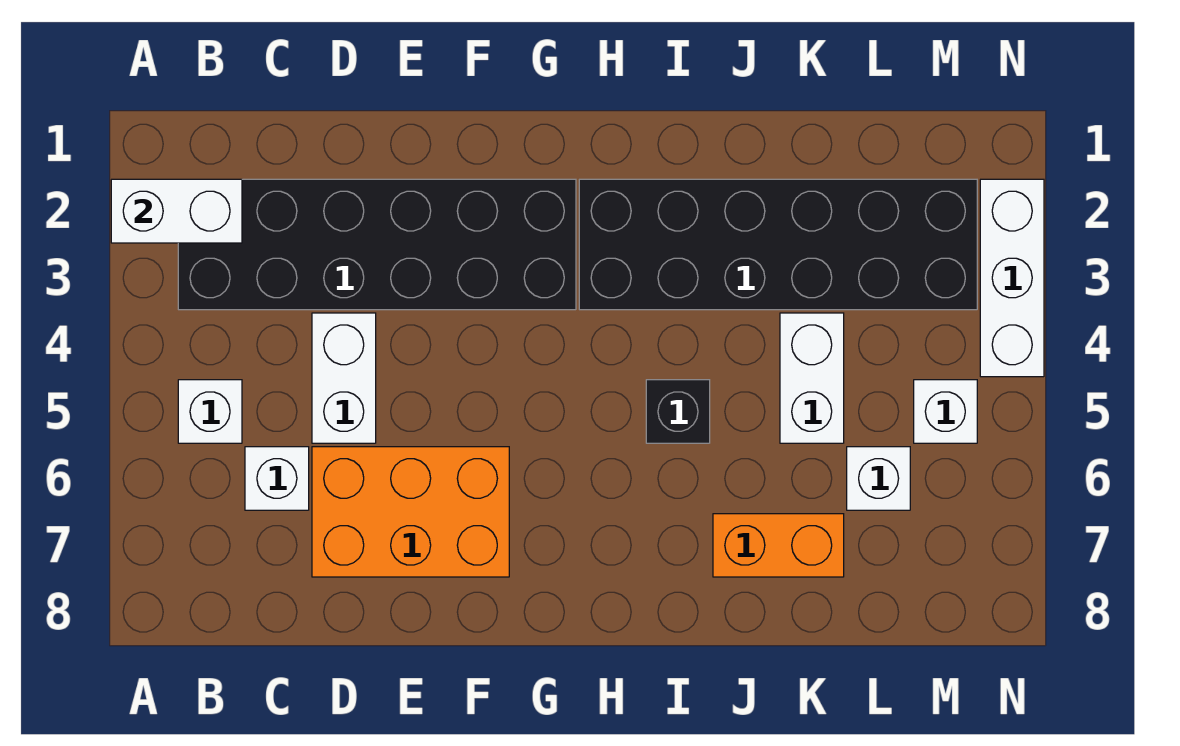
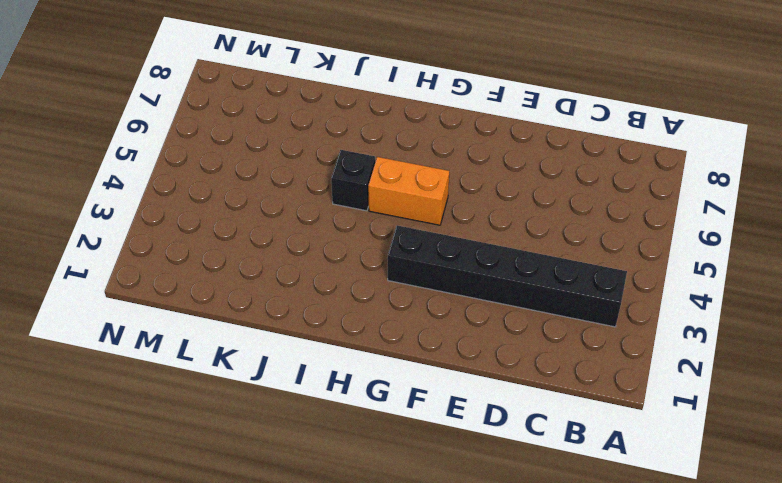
black brick B3:G3 level 1 -> black brick B2:G3 level 1
orange brick G5:H5 level 1 -> orange brick J7:K7 level 1
none -> white brick B5 level 1
none -> white brick C6 level 1
none -> white brick D4:D5 level 1

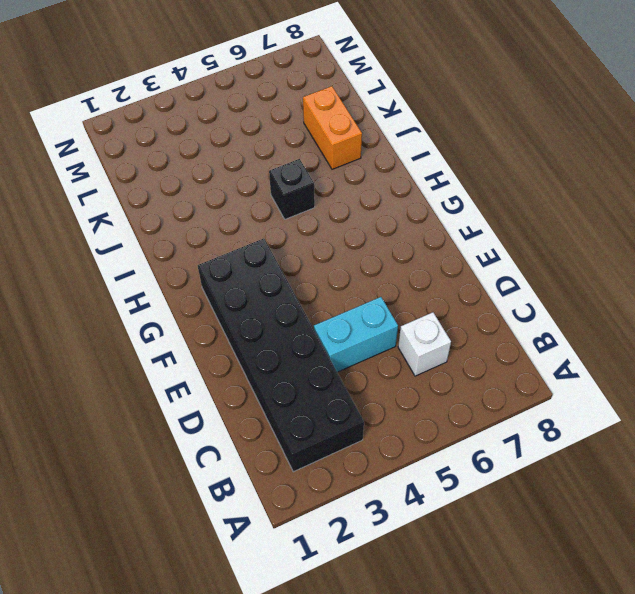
cyan brick D4:D5 level 1 -> white brick D4:D5 level 1
none -> white brick B5 level 1
none -> orange brick D6:F7 level 1
none -> black brick H2:M3 level 1

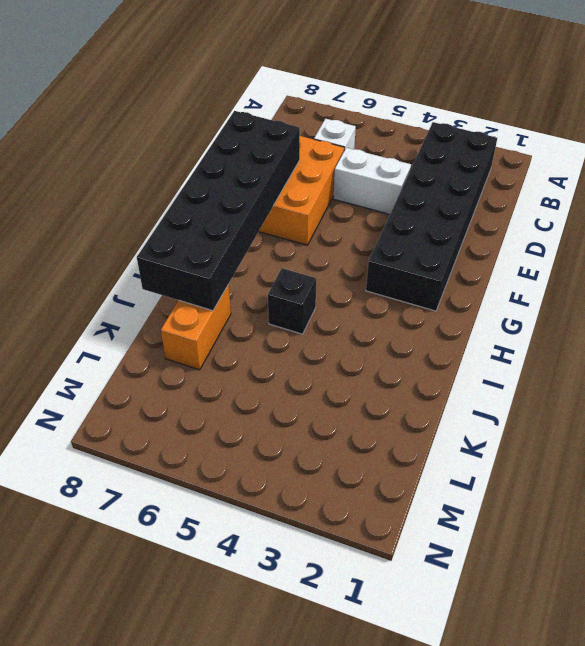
black brick E7:J8 level 2 -> black brick H2:M3 level 1
none -> white brick B5 level 1
none -> white brick K4:K5 level 1
none -> white brick L6 level 1

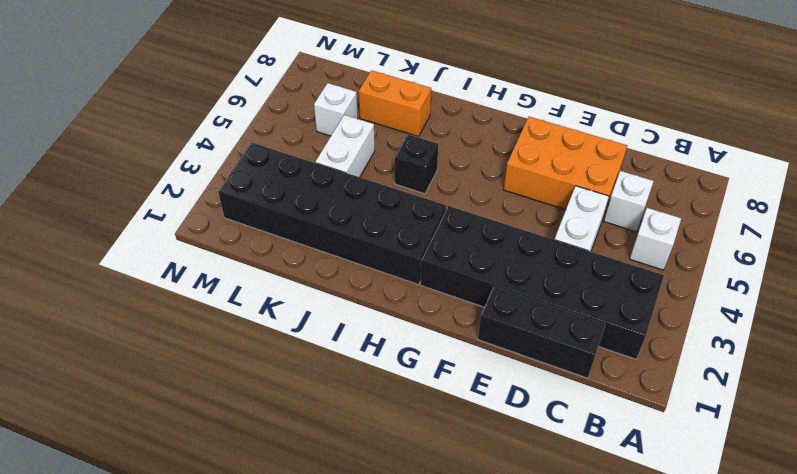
black brick C1:E1 level 1 -> none
none -> white brick M5 level 1
none -> white brick N2:N4 level 1
none -> white brick A2:B2 level 2

